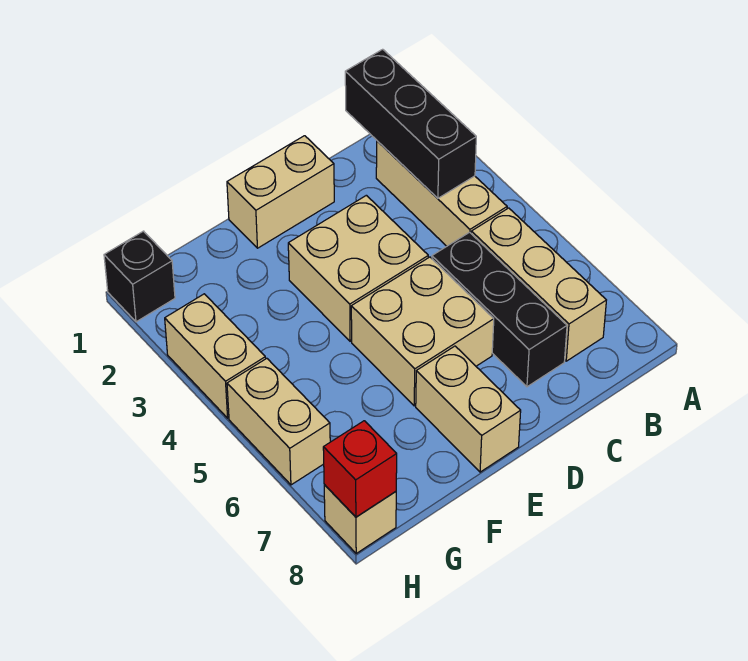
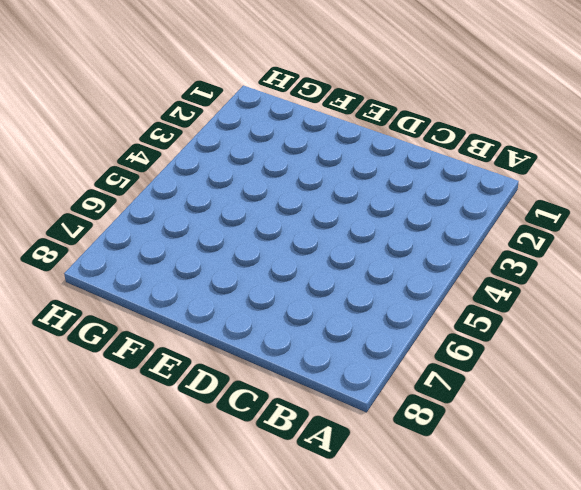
none -> tan brick B2:B4 level 1
none -> tan brick B5:B7 level 1
none -> black brick C5:C7 level 1

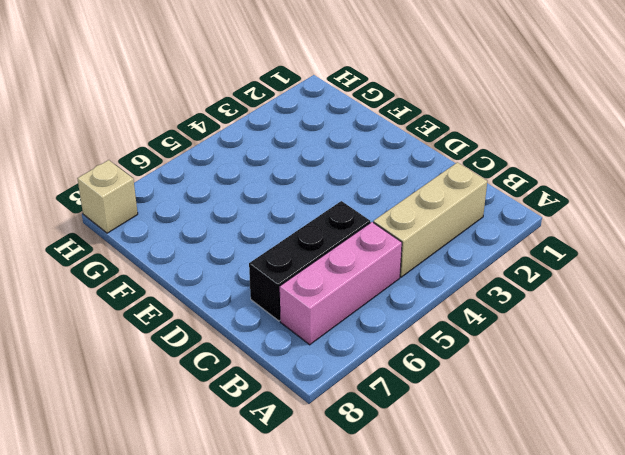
pink brick B5:B7 level 1 -> tan brick B5:B7 level 1
none -> tan brick D1:E1 level 1
none -> tan brick D3:E4 level 1
none -> tan brick D5:E6 level 1

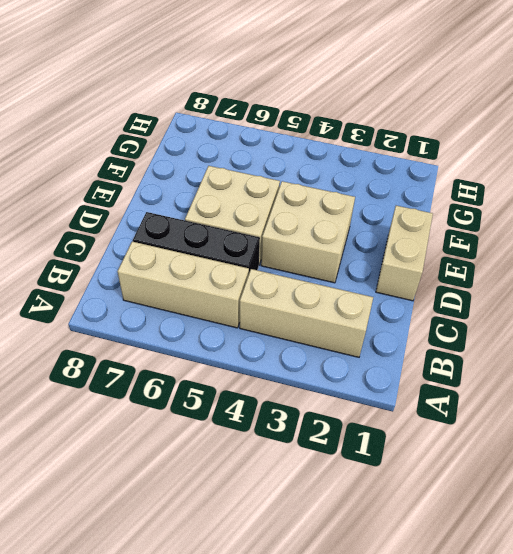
none -> tan brick E7:E8 level 1
none -> black brick H1 level 1
none -> tan brick H3:H4 level 1

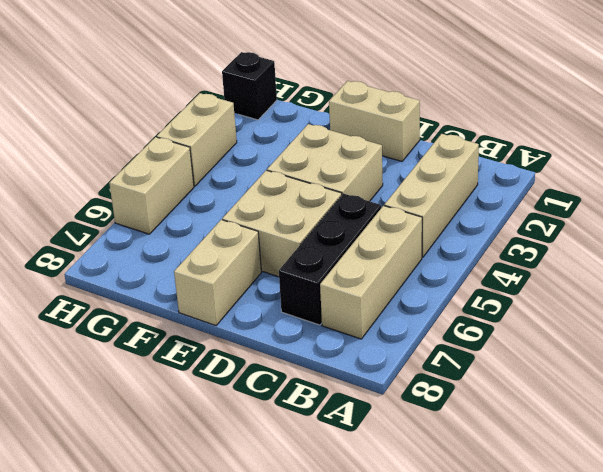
none -> tan brick H8 level 1
none -> black brick B1:B3 level 2
none -> red brick H8 level 2

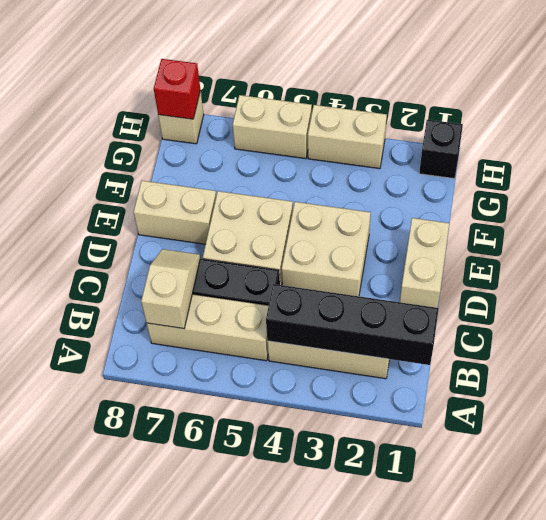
black brick B1:B4 level 2 -> black brick B1:B3 level 2
tan slope B7:C7 level 2 top B -> none

